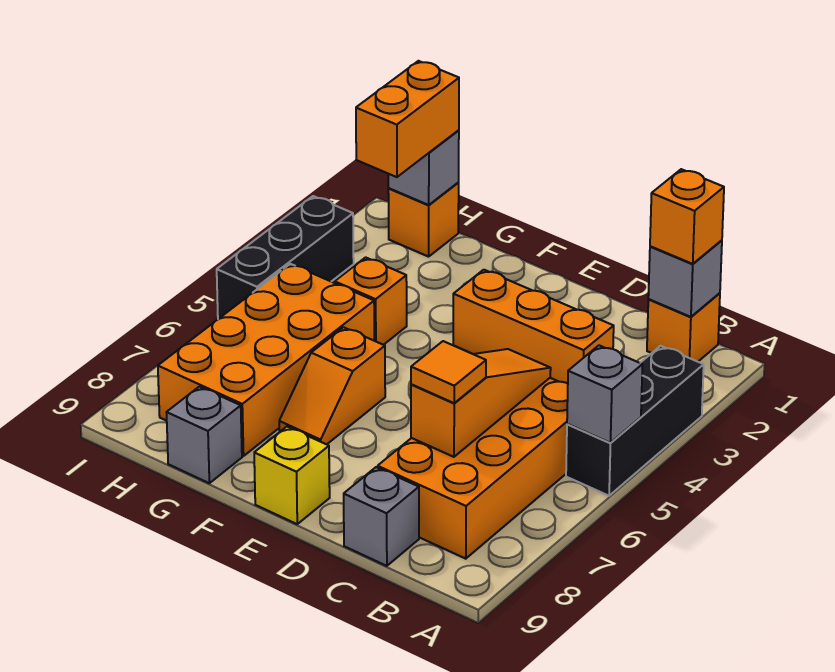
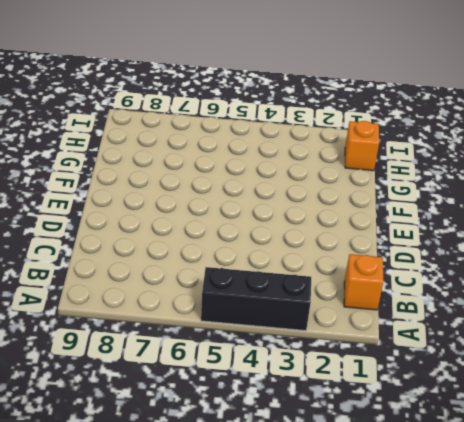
none -> orange brick B5:C8 level 1
none -> orange brick C3:E3 level 1
none -> grey brick C9 level 1

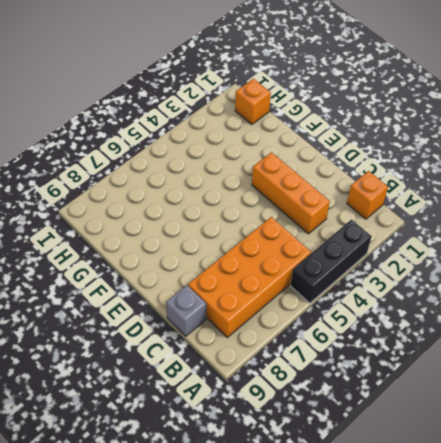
none -> yellow brick E9 level 1
none -> orange slope F6:F7 level 1 top 6
none -> orange brick G4 level 1

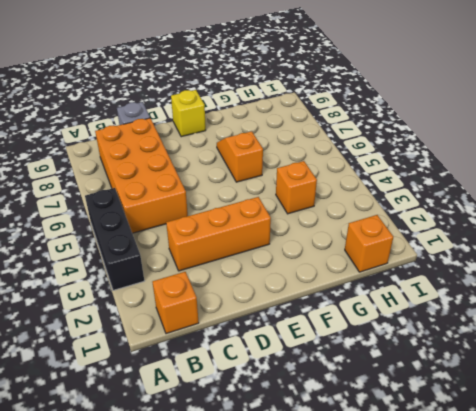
none -> orange brick G5:H8 level 1
none -> grey brick G9 level 1
none -> black brick I3:I5 level 1

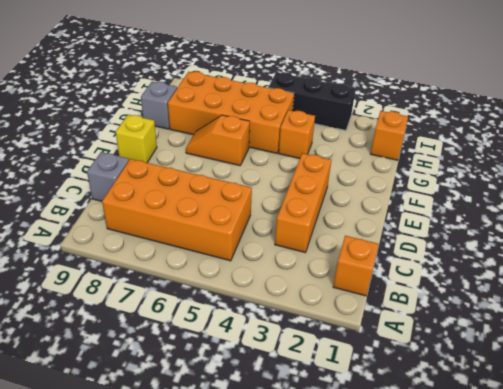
none -> black brick A3:A5 level 1
none -> grey brick A5 level 2
none -> grey brick B1 level 2

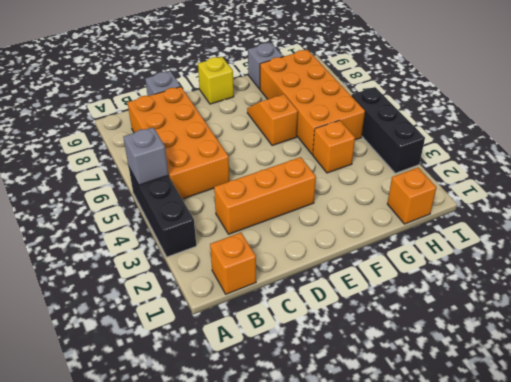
none -> grey brick B1 level 2
none -> orange slope C5:C7 level 2 top 7
none -> grey brick H1 level 2

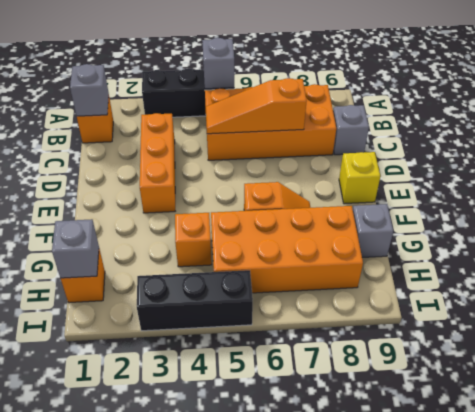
none -> orange brick B1 level 3
none -> orange tile C7 level 3
none -> orange brick H1:H2 level 3

